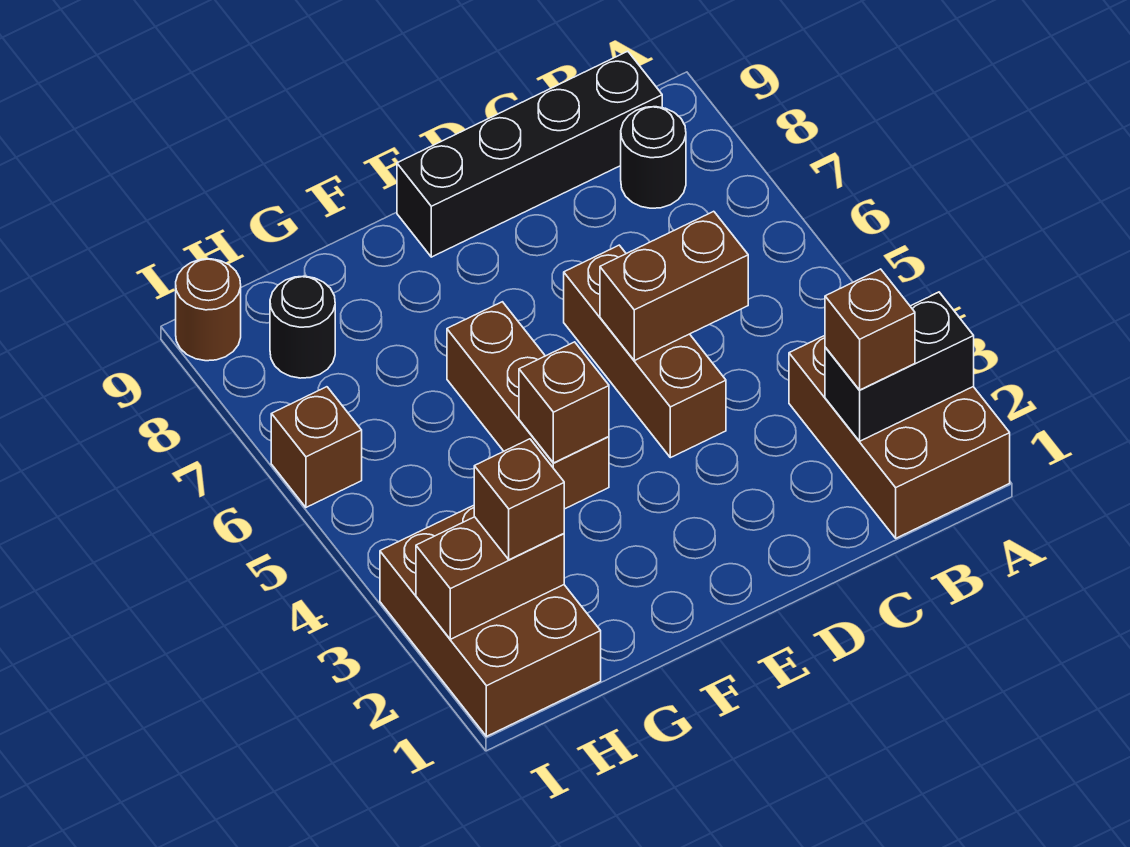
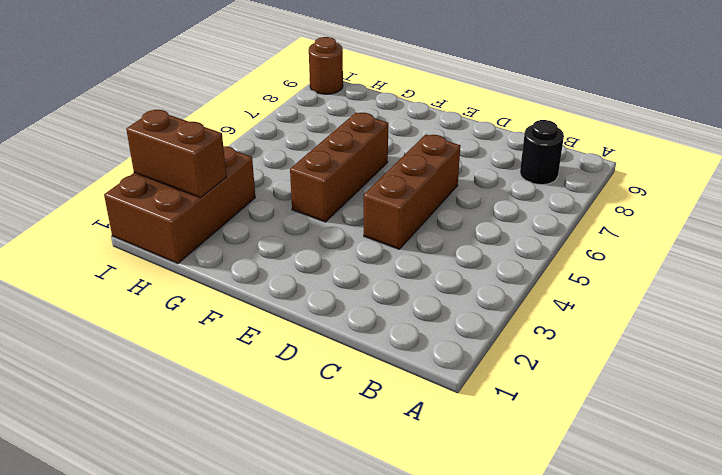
none -> brown brick A1:B3 level 1
none -> black brick B9:E9 level 1
none -> black round brick H8 level 1

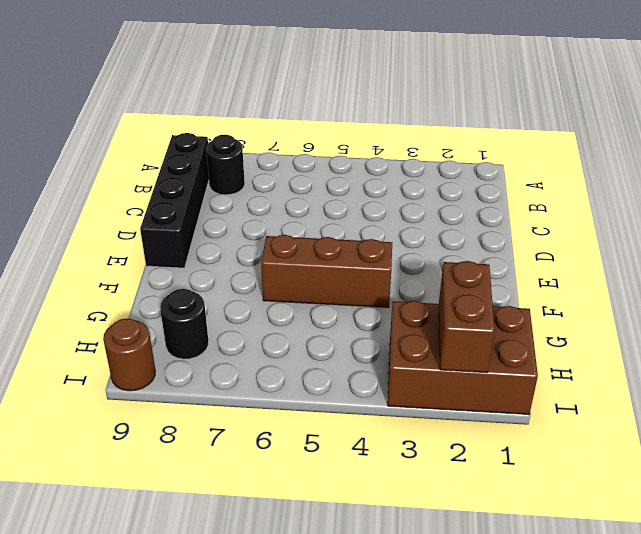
none -> brown brick A1:B3 level 1
none -> brown brick D4:D6 level 1
none -> brown brick I6 level 1

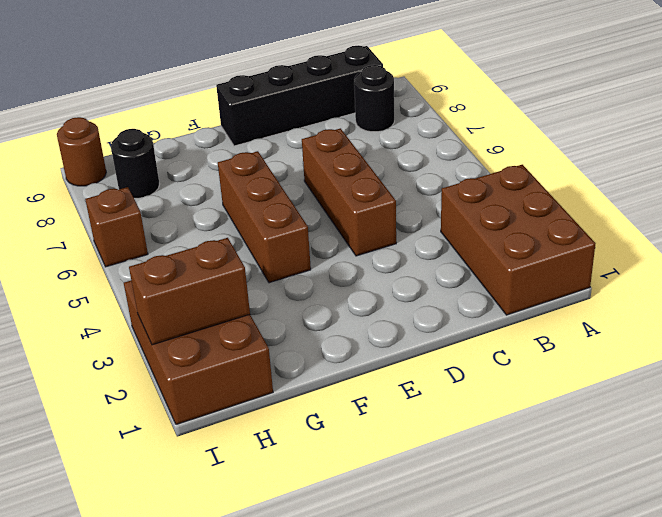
none -> black brick A2:B2 level 2
none -> brown brick C5:D5 level 2
none -> brown brick F4 level 2

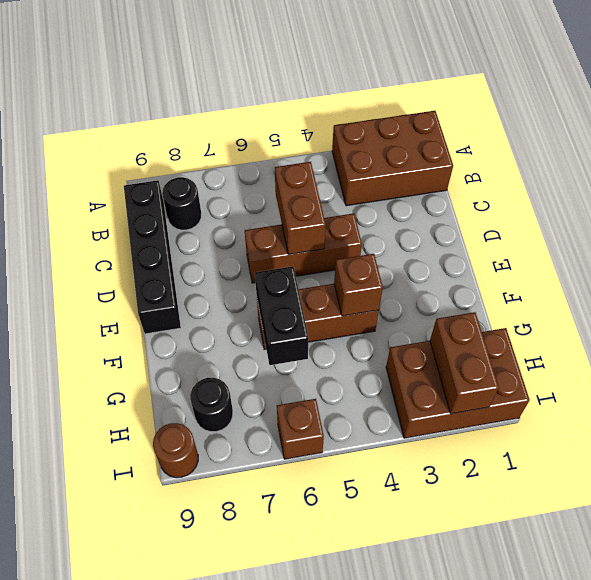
black brick F6:G6 level 2 -> black brick A2:B2 level 2
none -> brown brick B2 level 3
none -> brown brick H2 level 3

